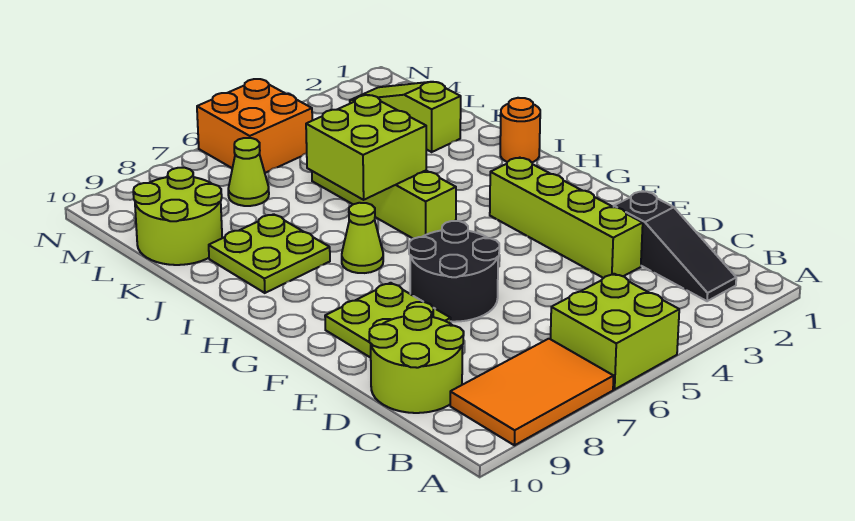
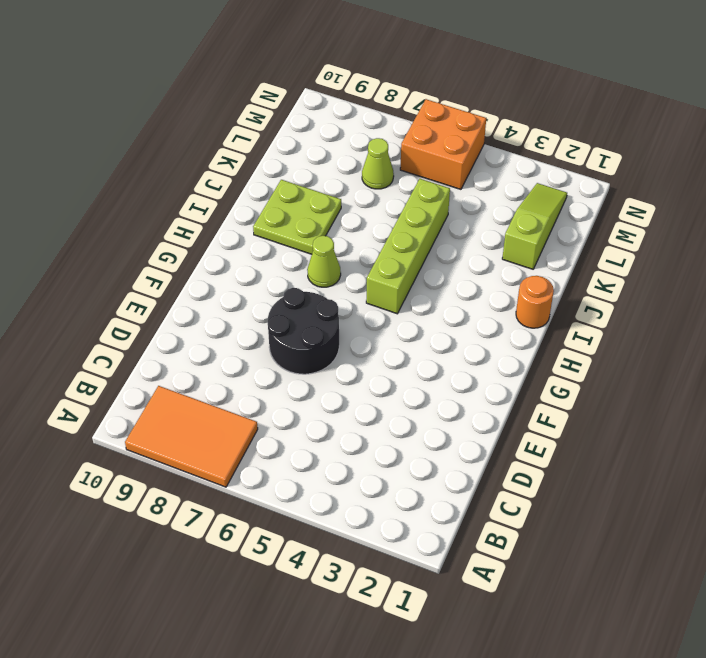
none -> lime brick A5:B6 level 1
none -> black slope B2:D2 level 1 top D
none -> lime round brick C9:D10 level 1

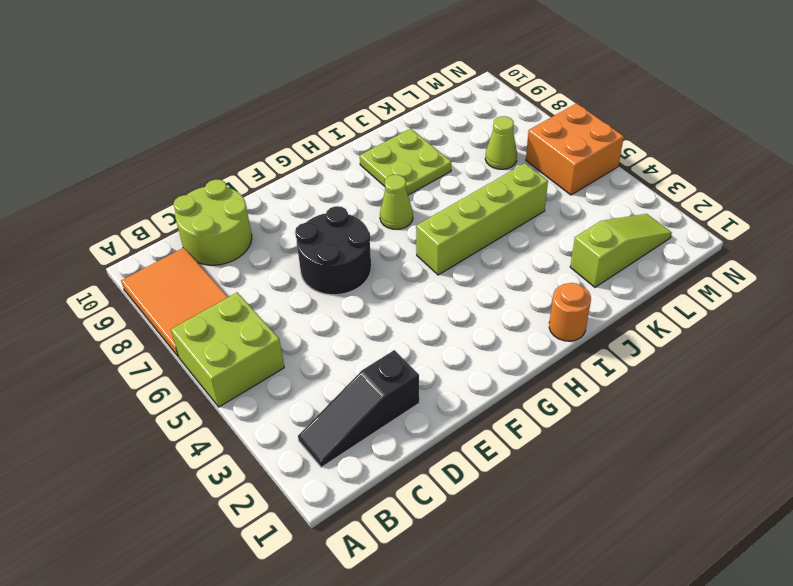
none -> lime brick D3:G3 level 1
none -> lime plate E8:F9 level 1
none -> lime round brick K9:L10 level 1

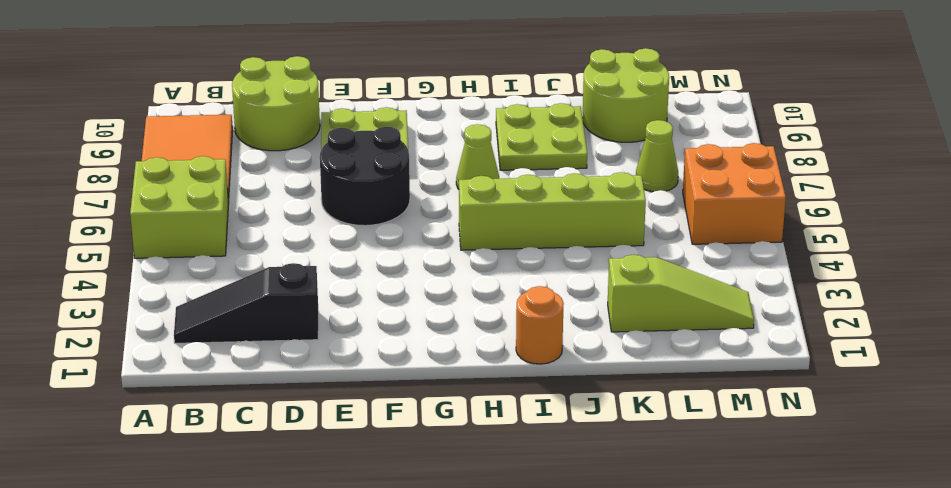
none -> lime brick D3:G3 level 1
none -> lime brick I5:J6 level 2

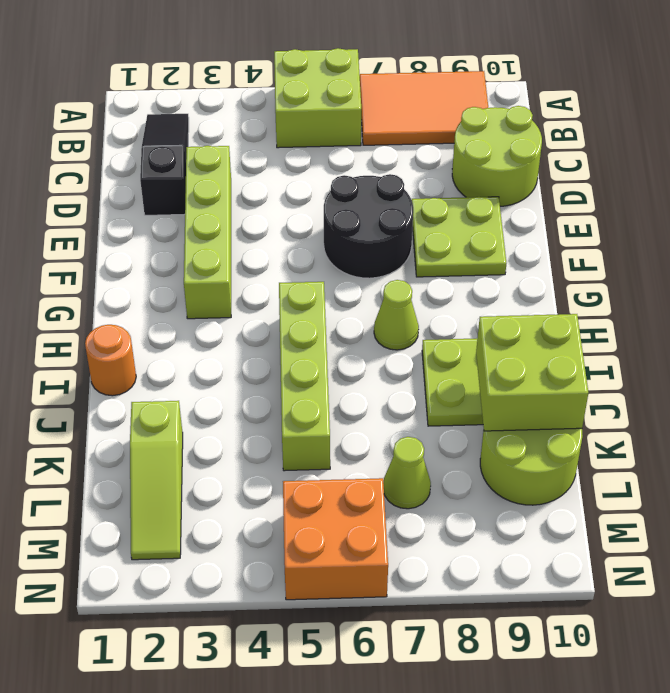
lime brick J9:K10 level 2 -> lime brick I5:J6 level 2

